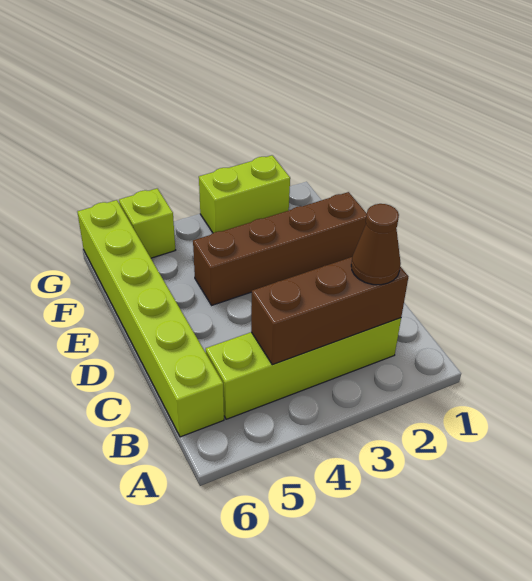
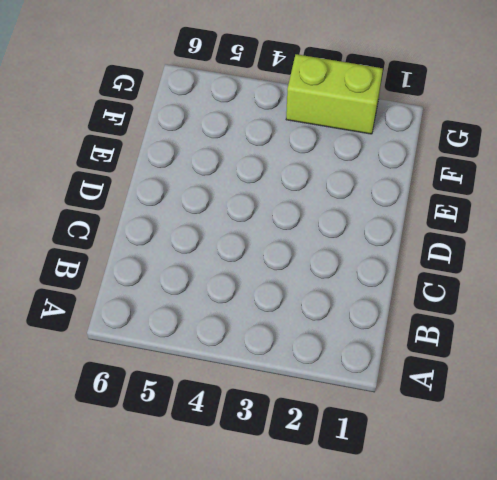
none -> lime brick B2:B5 level 1
none -> lime brick B6:G6 level 1

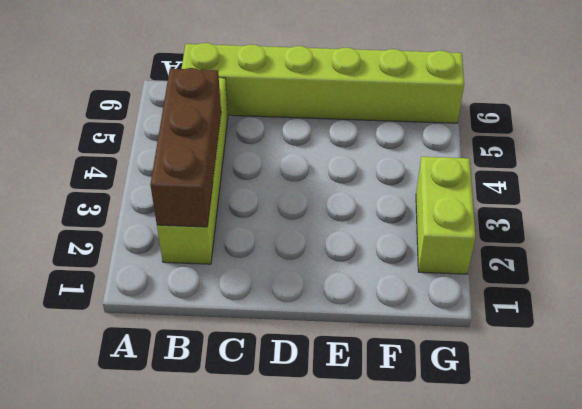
none -> brown brick E1:E4 level 1
none -> lime brick G5 level 1

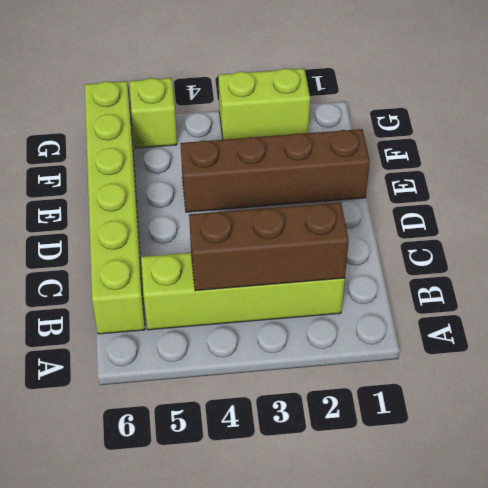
none -> brown cone B2 level 3

